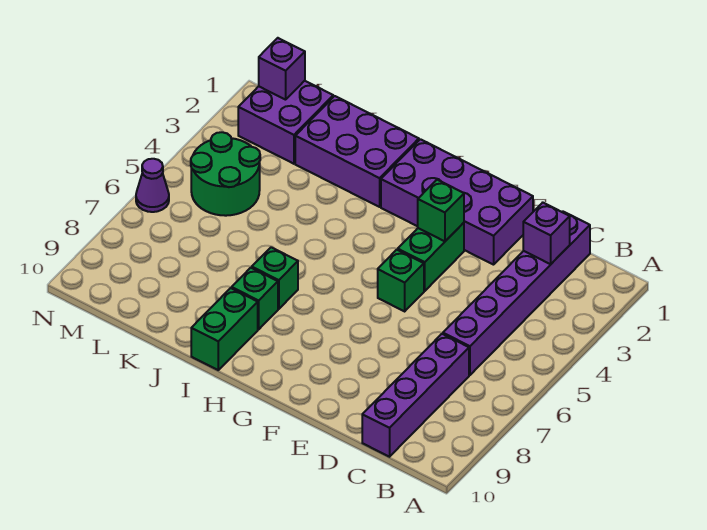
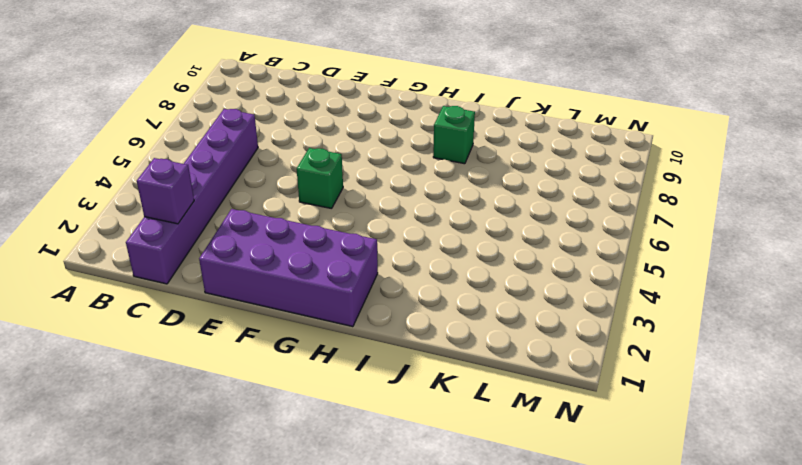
none -> purple brick C7:C10 level 1
none -> green brick F3:F4 level 1
none -> purple brick I1:K2 level 1

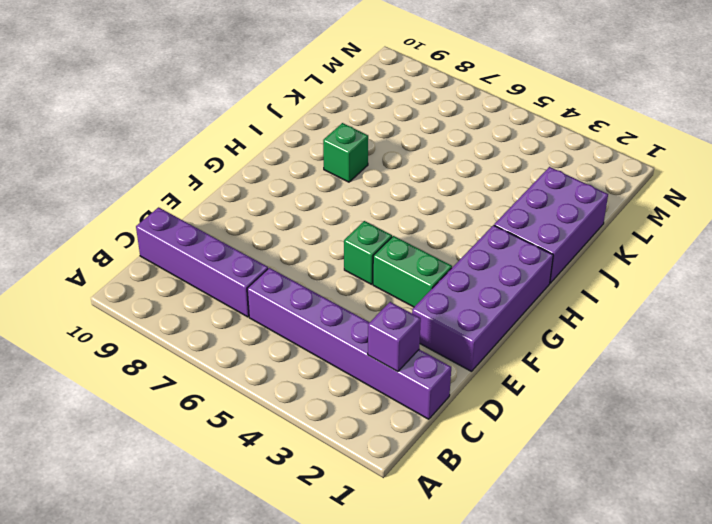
none -> green brick I7 level 1
none -> green brick I9:I10 level 1
none -> purple brick L1:M2 level 1

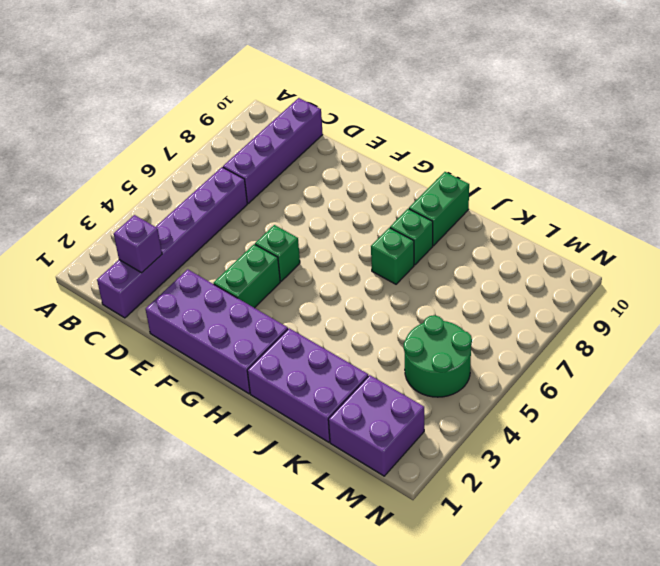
none -> purple cone N6 level 1
none -> green brick F3 level 2
none -> purple brick M1 level 2

